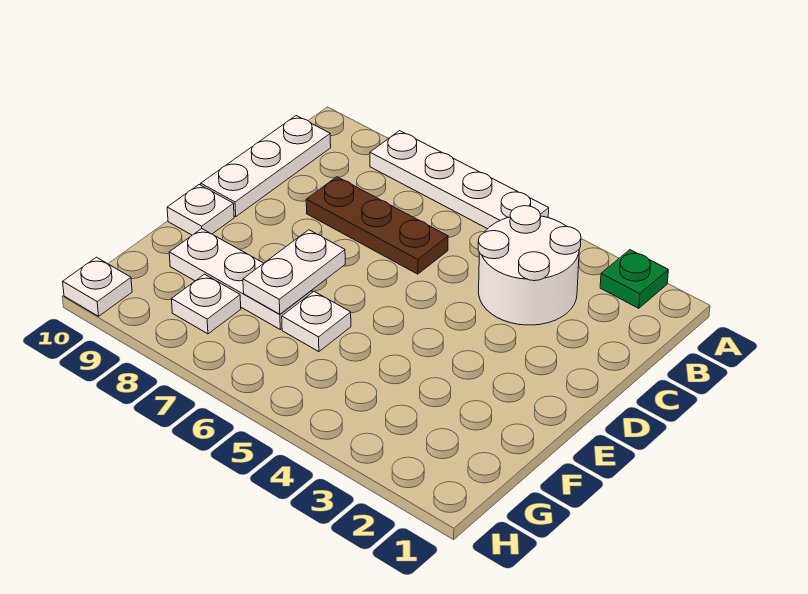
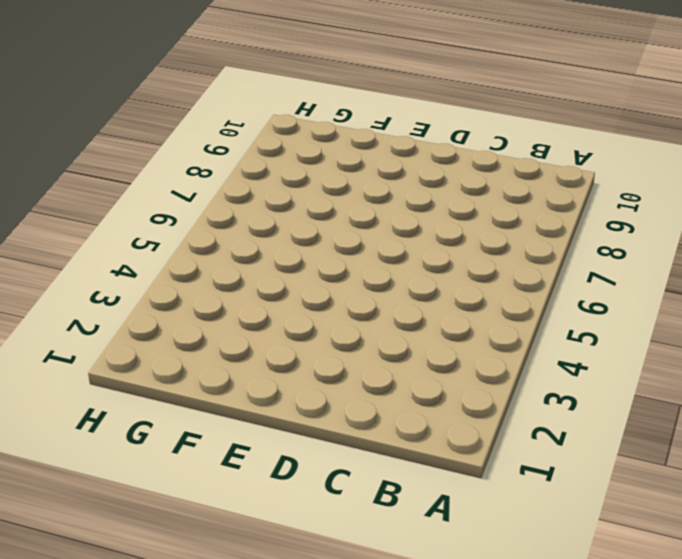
none -> green plate A2 level 1
none -> white plate A5:A8 level 1

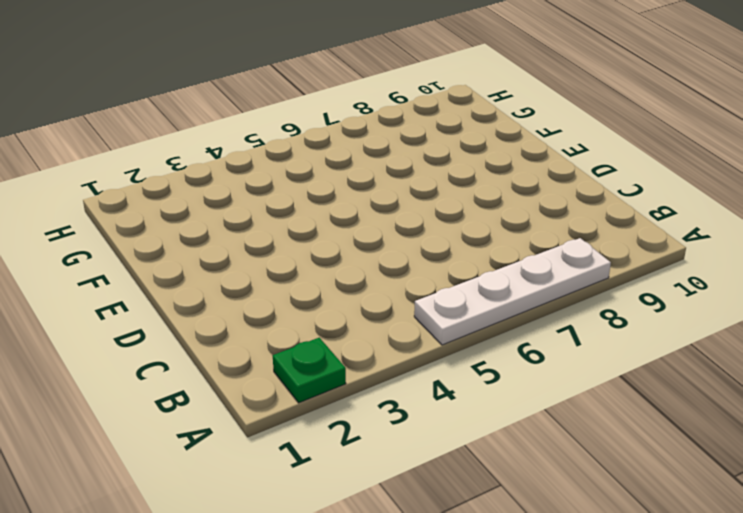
none -> white round brick B3:C4 level 1
none -> white plate B10:D10 level 1

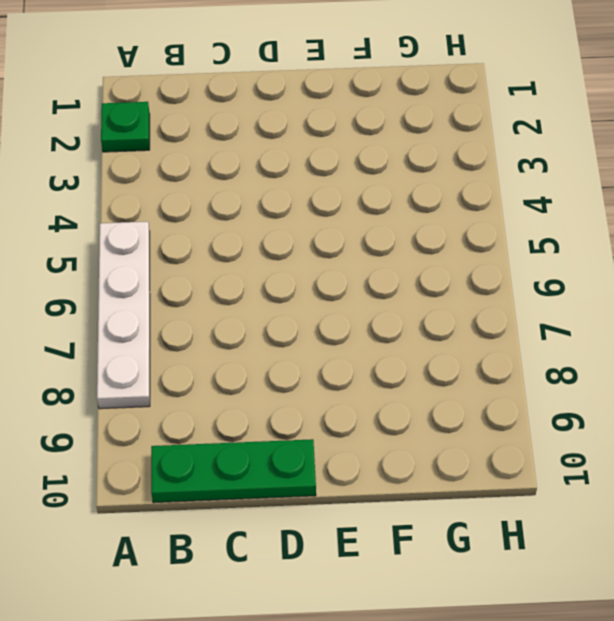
green plate B10:D10 level 1 -> white plate B10:D10 level 1
none -> white round brick B3:C4 level 1
none -> brown plate C6:C8 level 1

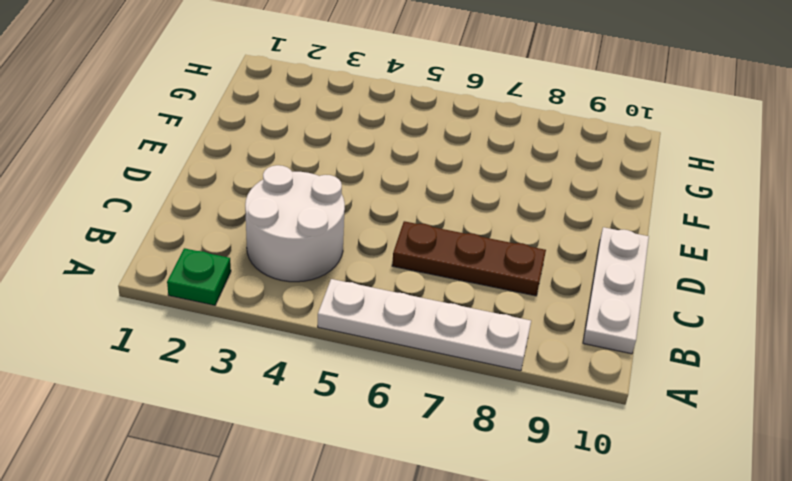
none -> white plate E10 level 1
none -> white plate F6 level 1

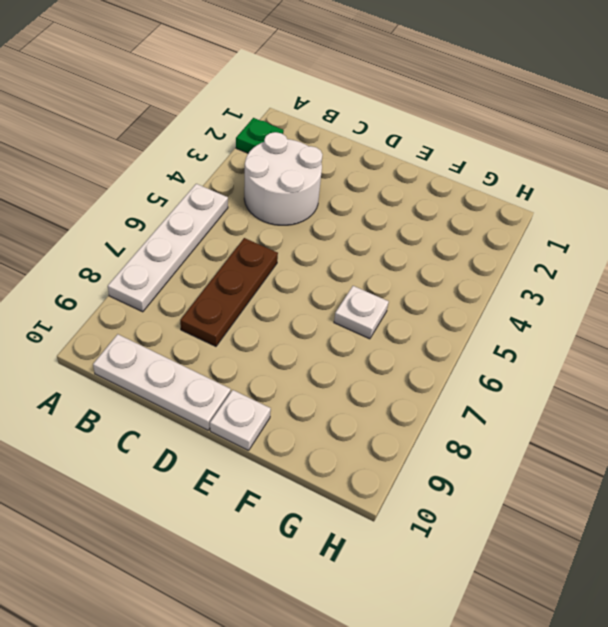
none -> white plate F7:F9 level 1
none -> white plate G8 level 1

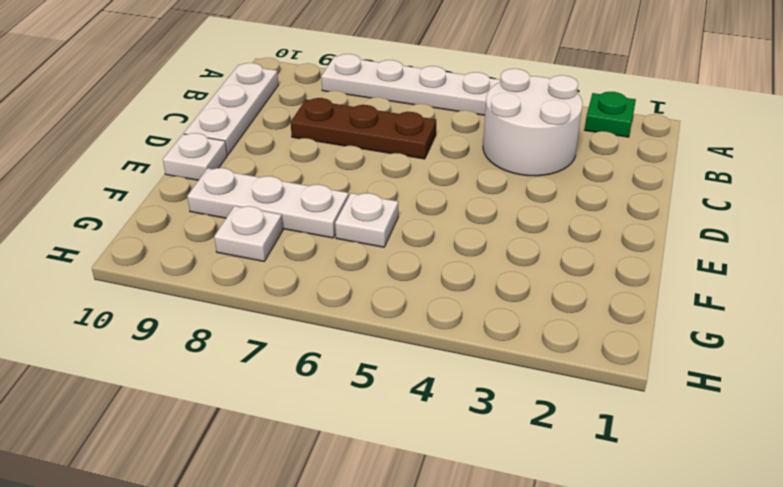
none -> white plate H10 level 1
none -> white plate E7:F7 level 2

